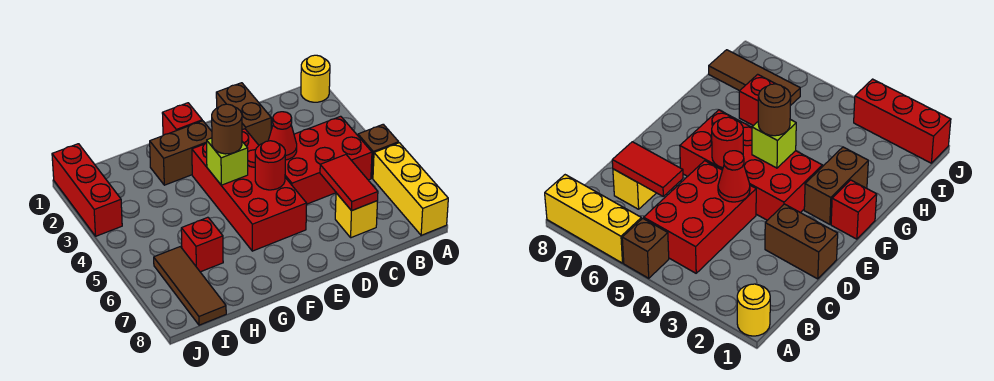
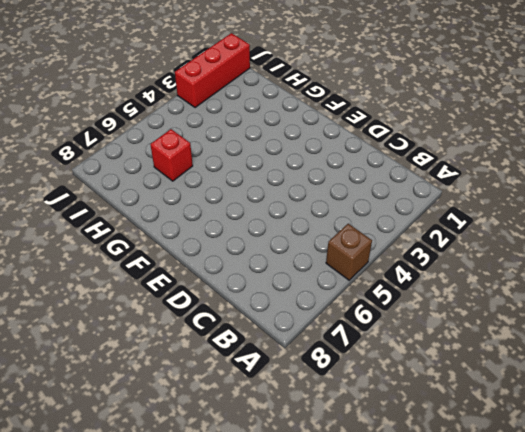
none -> yellow round brick A1 level 1
none -> yellow brick A6:A8 level 1
none -> red brick B4:D5 level 1

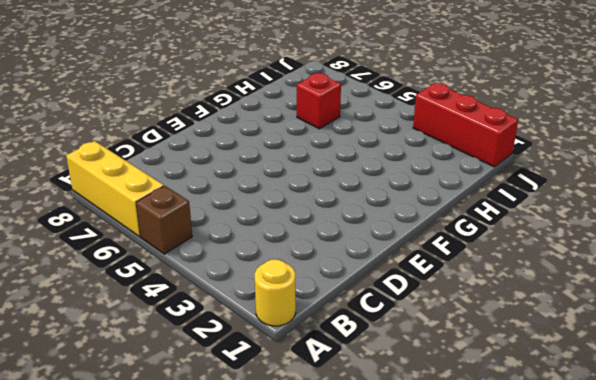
none -> red brick B4:D5 level 1
none -> yellow brick C7 level 1
none -> brown brick D1:D2 level 1

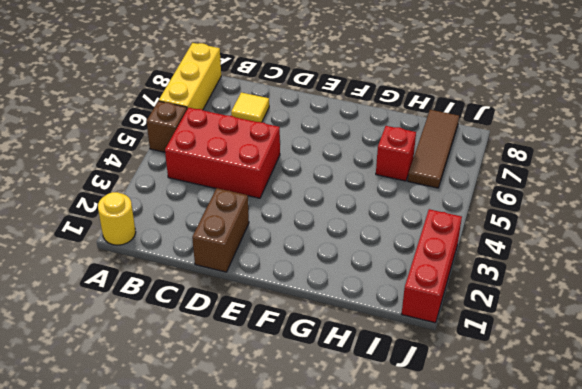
yellow tile C7 level 1 -> yellow brick C7 level 1
none -> red brick E3:F6 level 1
none -> red brick F1 level 1
none -> brown brick F2:G2 level 1

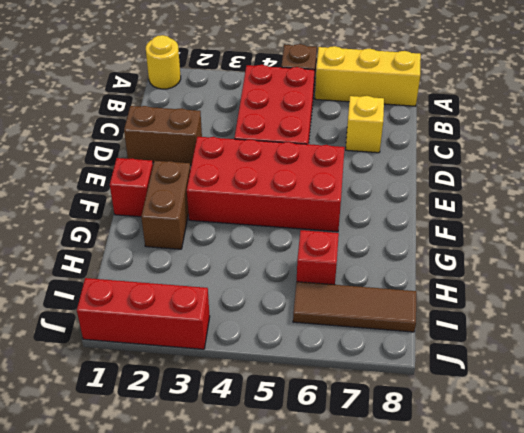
none -> red tile C6:C7 level 2
none -> red cone D4 level 2
none -> red round brick E5 level 2

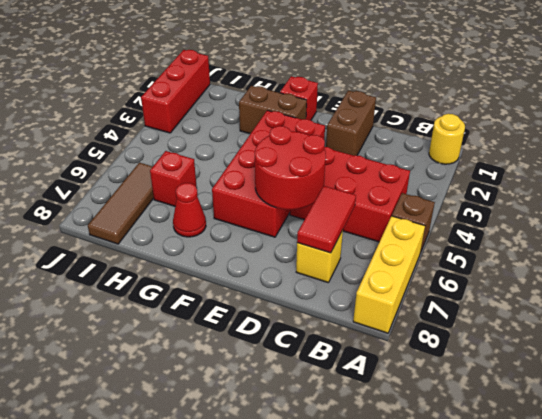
red round brick D5:E6 level 2 -> red round brick E5 level 2
red cone G7 level 1 -> red cone D4 level 2
none -> lime brick F4 level 2
none -> brown round brick F4 level 3

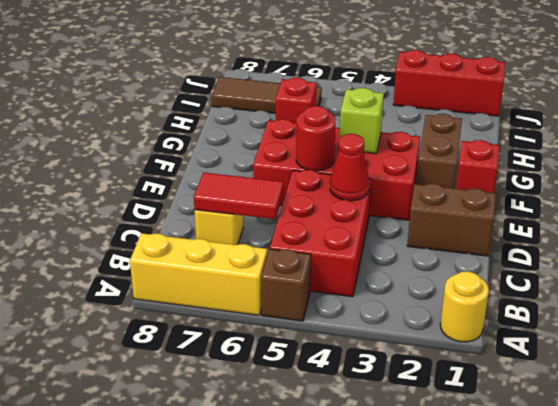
none -> brown round brick F4 level 3

